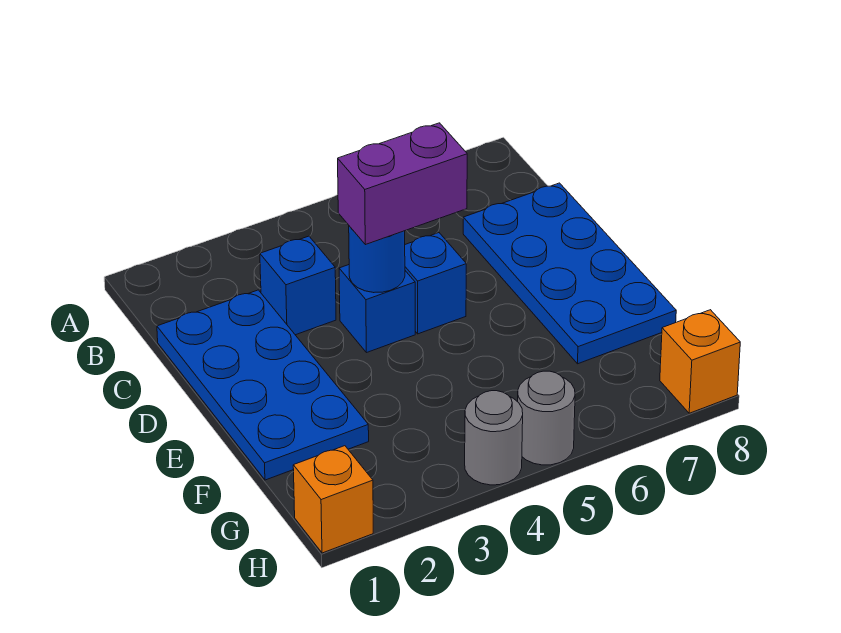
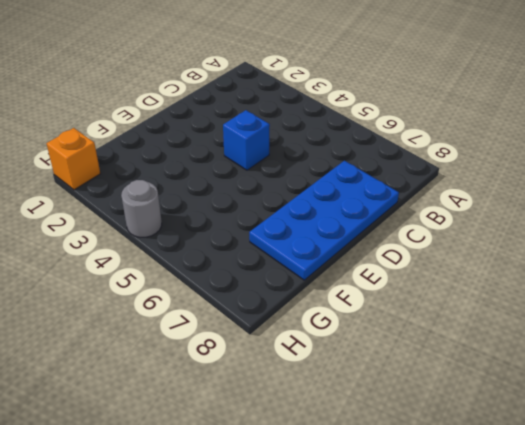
none -> blue plate C1:F2 level 1
none -> blue brick C3 level 1

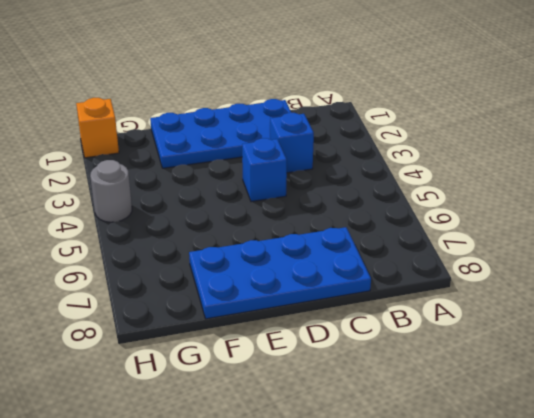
none -> blue brick D5 level 1
none -> grey round brick H5 level 1

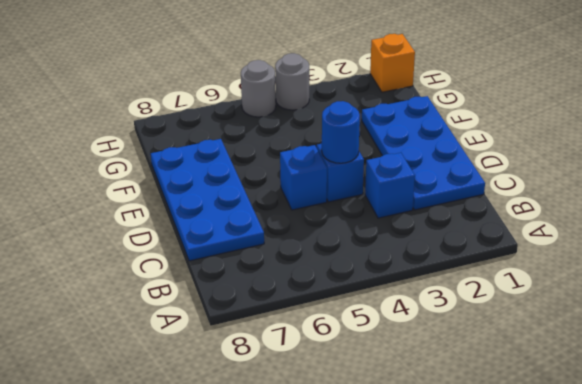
none -> orange brick H8 level 1
none -> purple brick D4:D5 level 3

